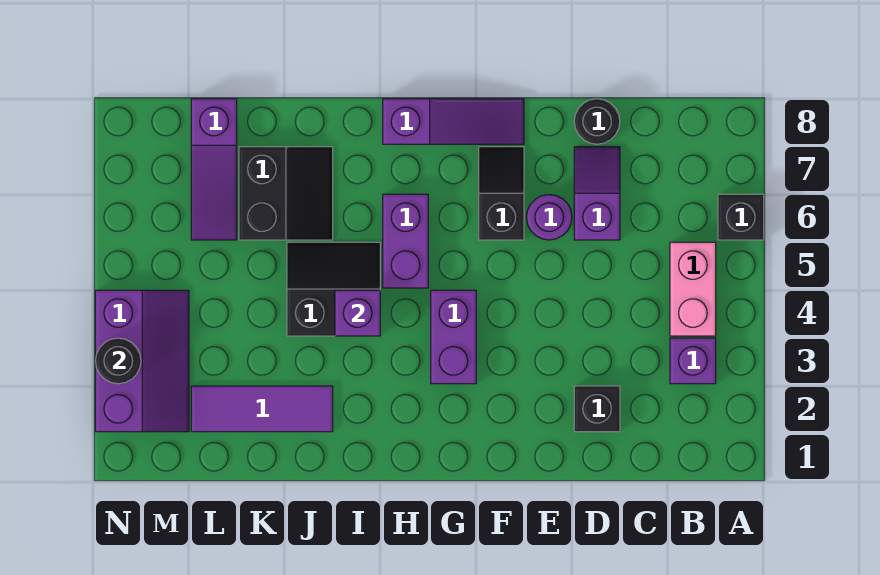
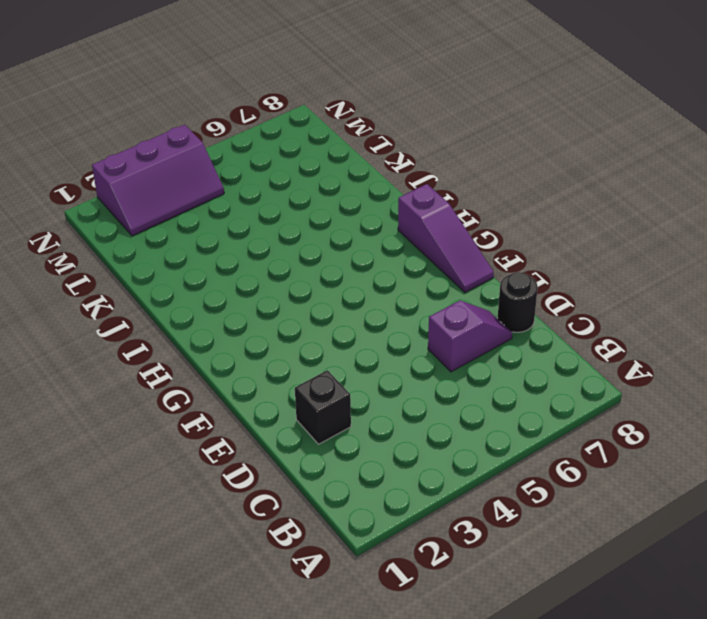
none -> black brick A6 level 1
none -> purple brick B3 level 1
none -> pink brick B4:B5 level 1

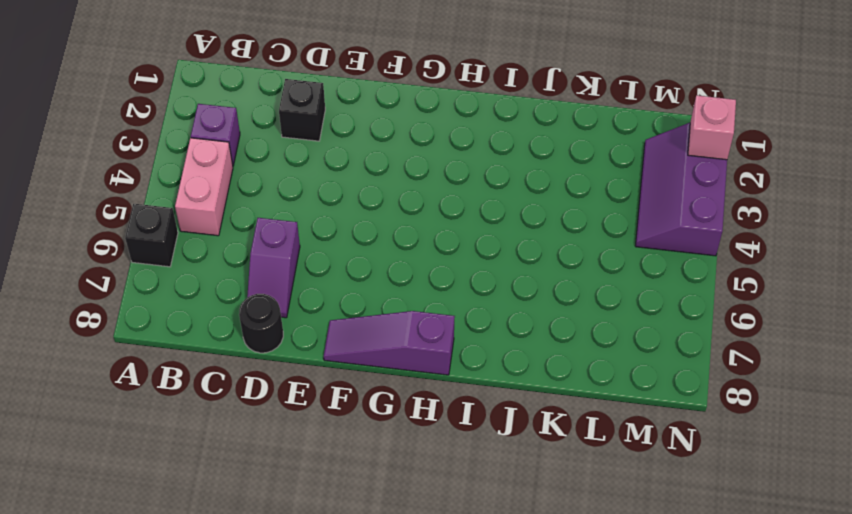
pink brick N2 level 2 -> none
none -> purple round brick E6 level 1
none -> black slope F6:F7 level 1 top 6
none -> purple brick G3:G4 level 1

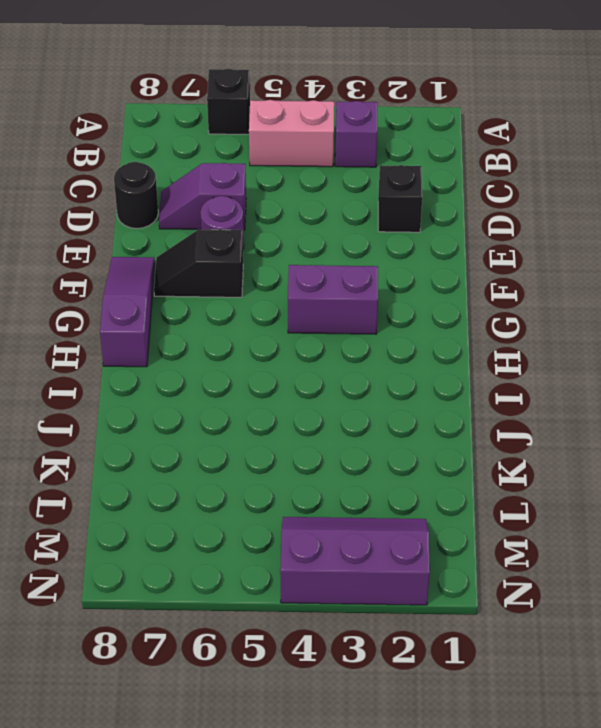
none -> purple brick H5:H6 level 1
none -> black slope I4:J5 level 1 top 4
none -> purple tile J2:L2 level 1

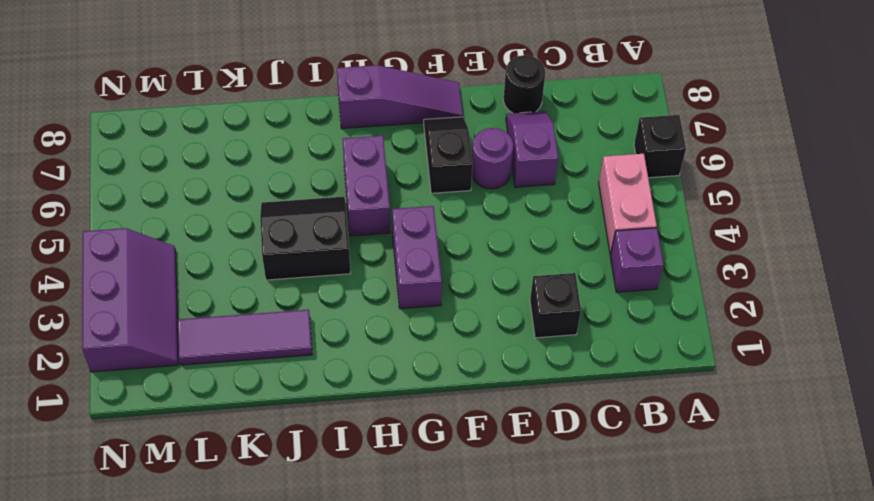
none -> black slope J6:K7 level 1 top K
none -> purple slope L6:L8 level 1 top 8
none -> purple brick I4 level 2

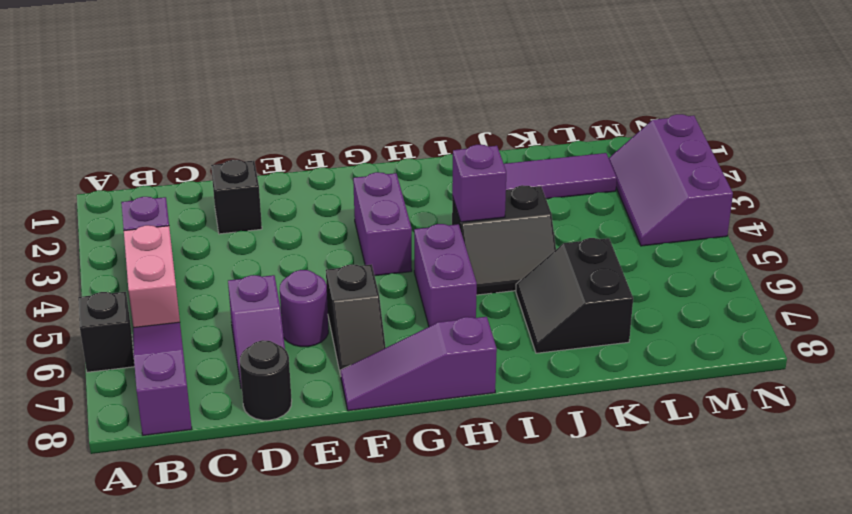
purple slope B6:B8 level 1 top 8 -> purple slope L6:L8 level 1 top 8
none -> black round brick N3 level 2

